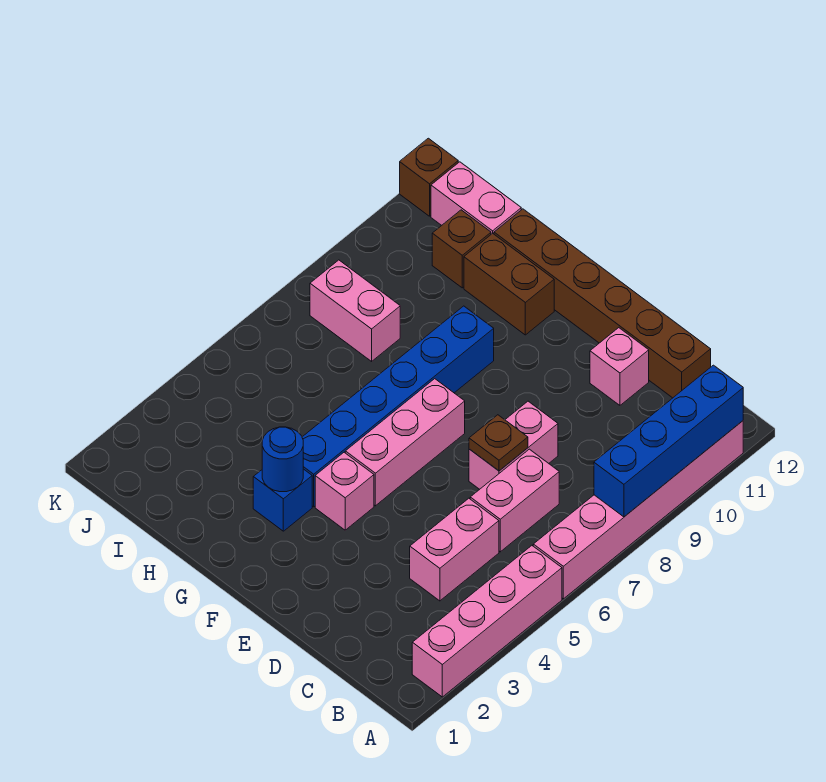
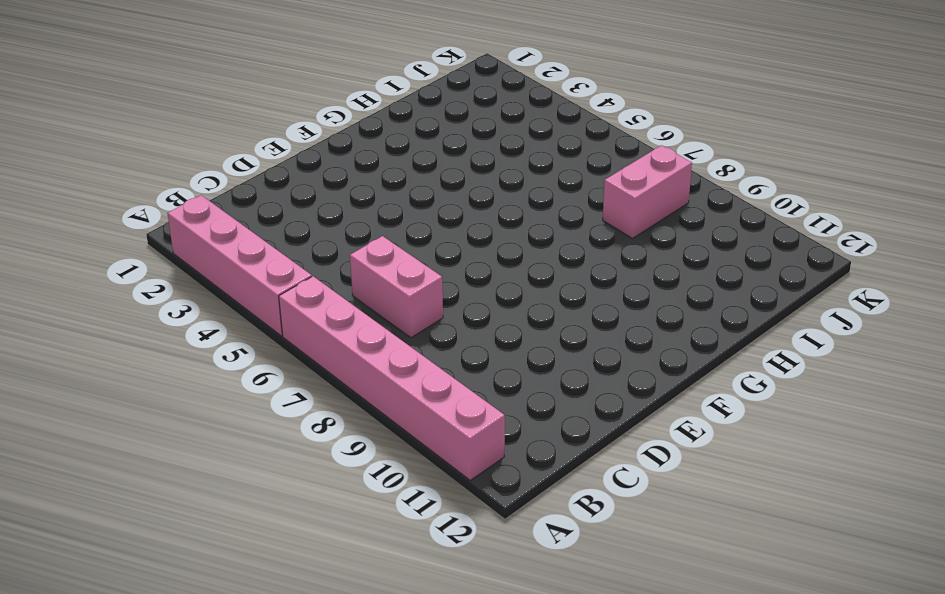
none -> pink brick C4:C5 level 1
none -> brown brick C12:H12 level 1
none -> pink brick D7:D8 level 1

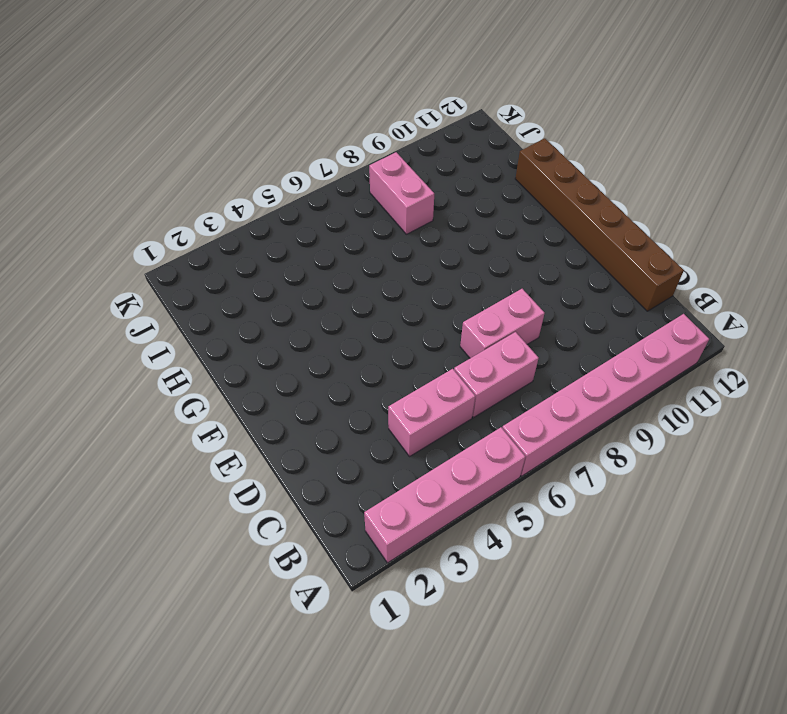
none -> pink brick D11 level 1
none -> pink brick F4 level 1
none -> pink brick F5:F7 level 1

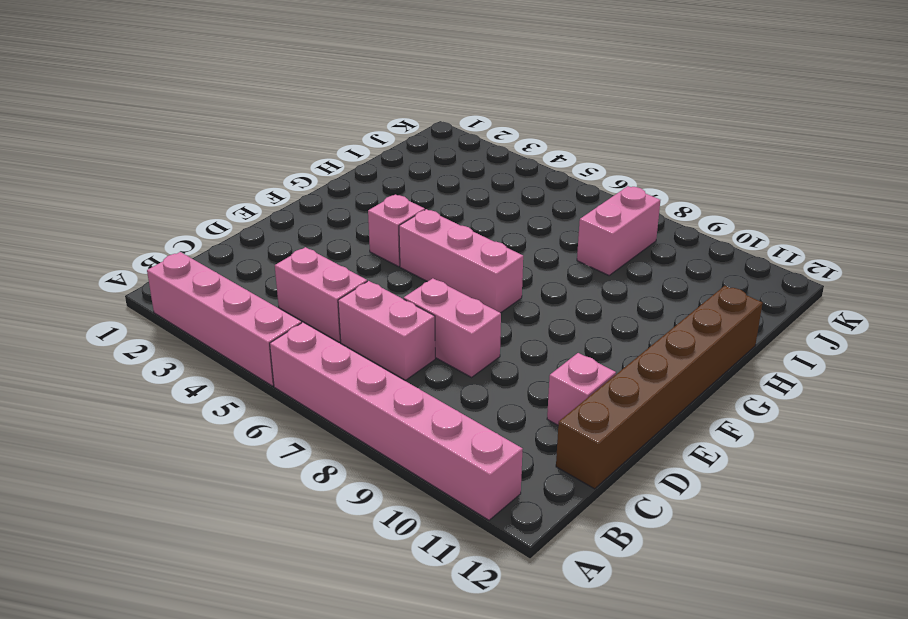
none -> blue brick G3 level 1
none -> blue brick G4:G9 level 1
none -> brown brick G11:H11 level 1

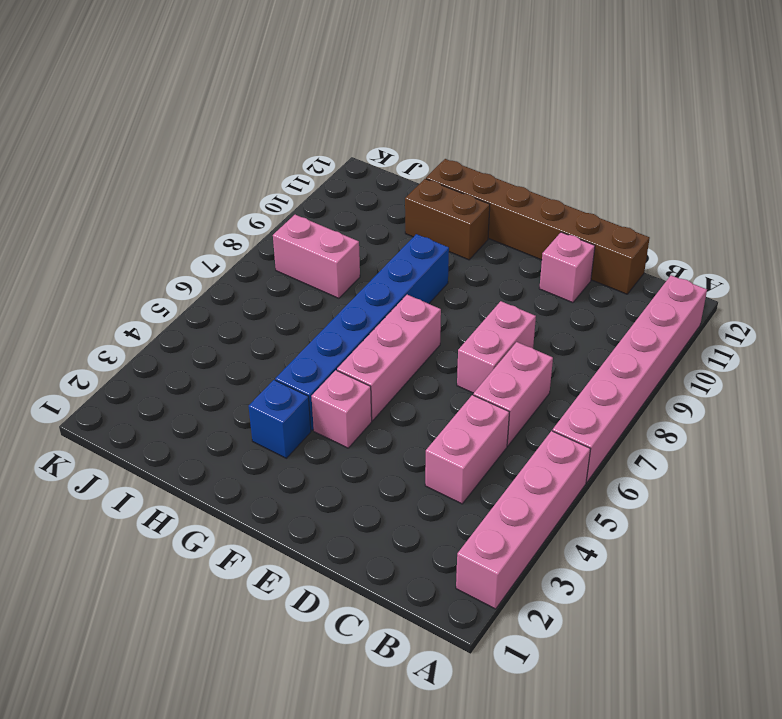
none -> brown brick I11 level 1
none -> pink brick I12:J12 level 1
none -> brown brick K12 level 1

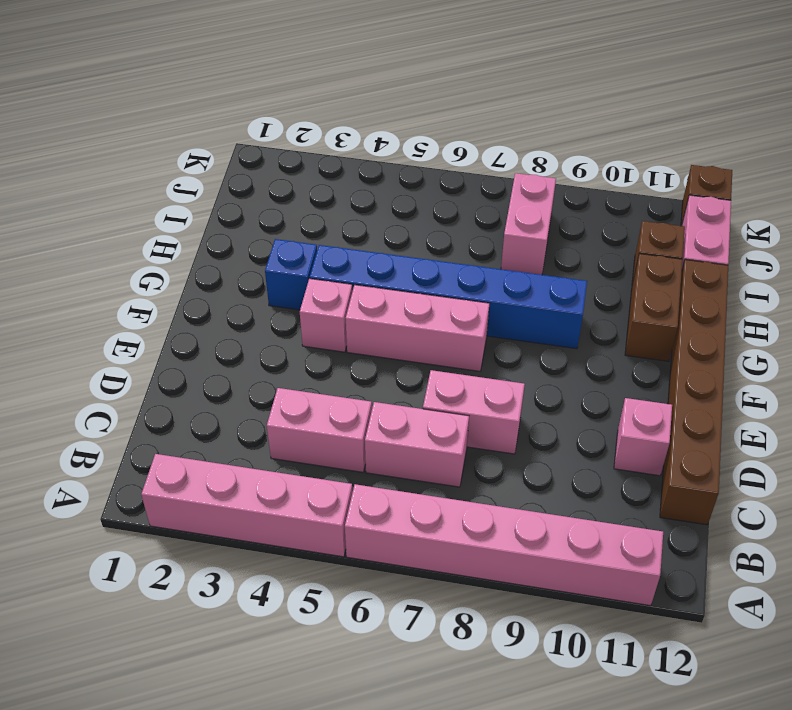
none -> blue brick A8:A11 level 2
none -> brown plate D7 level 2
none -> blue round brick G3 level 2

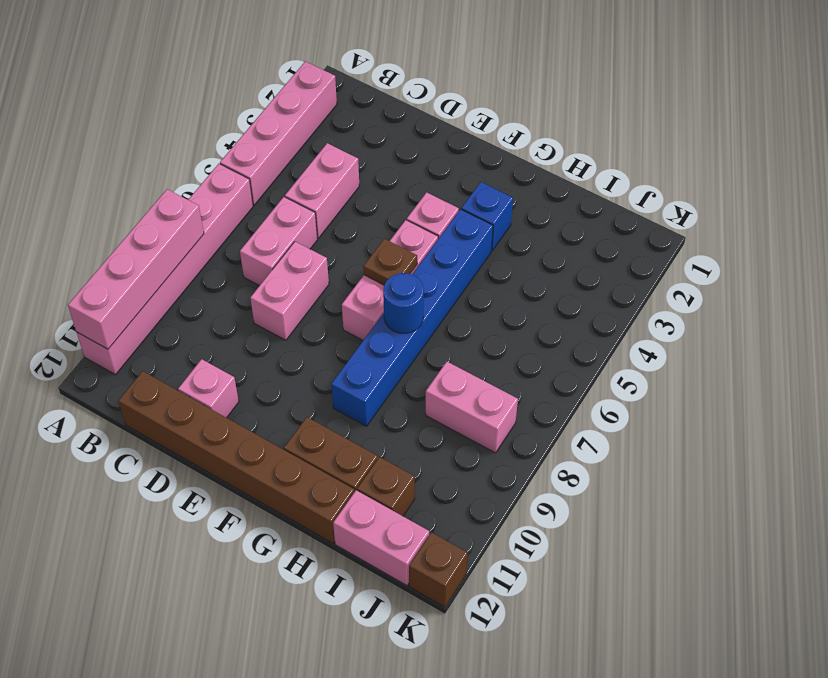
pink brick A8:A11 level 2 -> blue brick A8:A11 level 2
brown plate F6 level 2 -> brown plate D7 level 2
blue round brick G7 level 2 -> blue round brick G3 level 2

